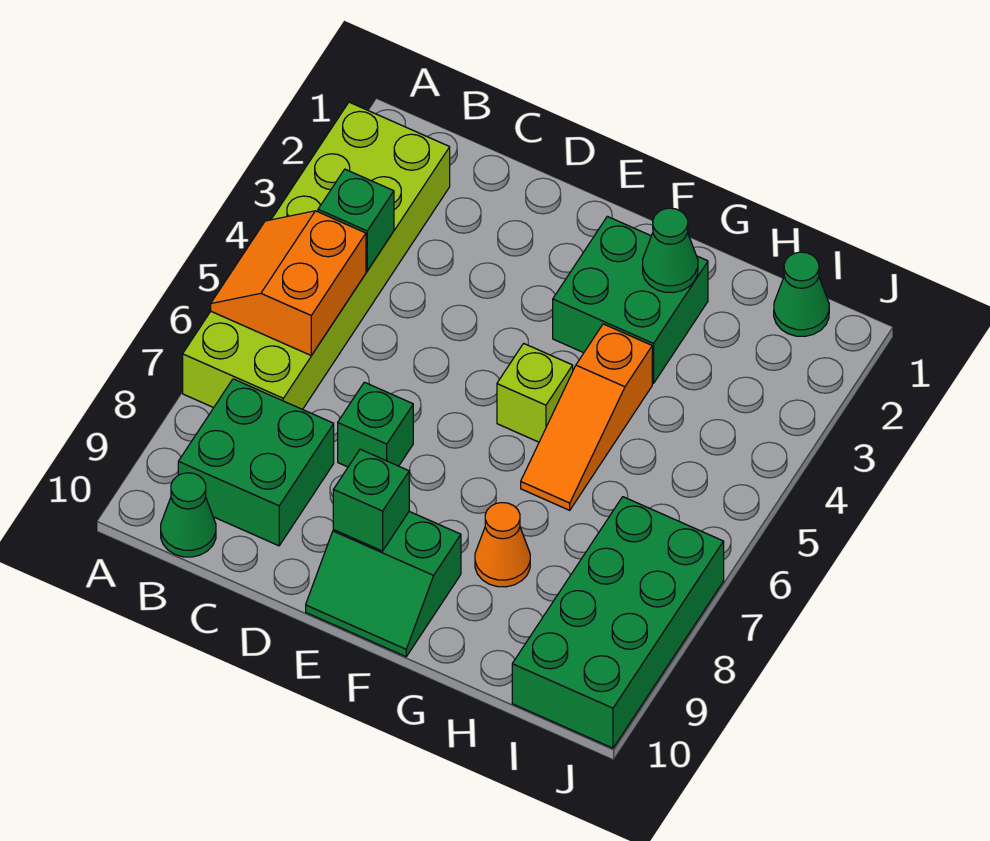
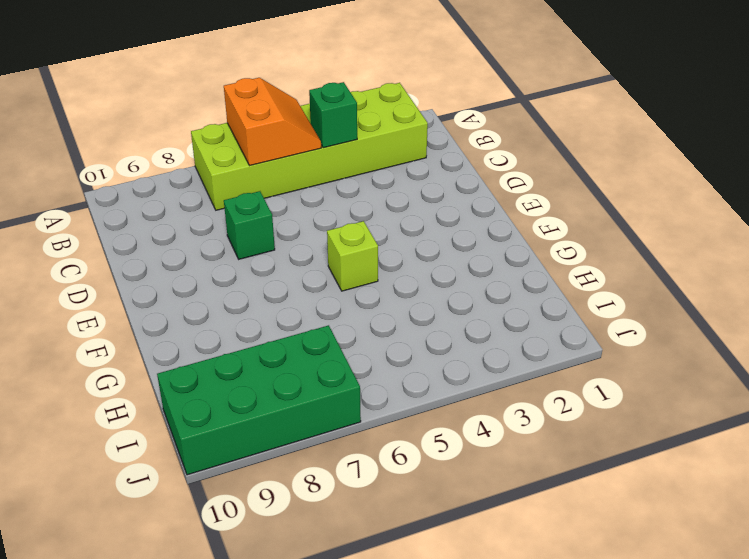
orange slope A5:B6 level 2 top 6 -> orange slope A5:B6 level 2 top B
none -> green brick B8:C9 level 1
none -> green cone B10 level 1
none -> green slope E9:F10 level 1 top 9

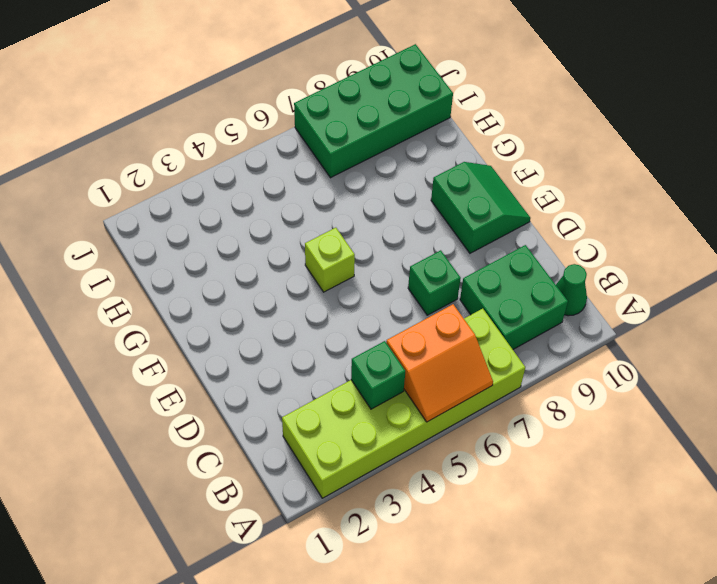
none -> green brick F2:G3 level 1
none -> orange slope G4:G6 level 1 top 4
none -> orange cone G8 level 1

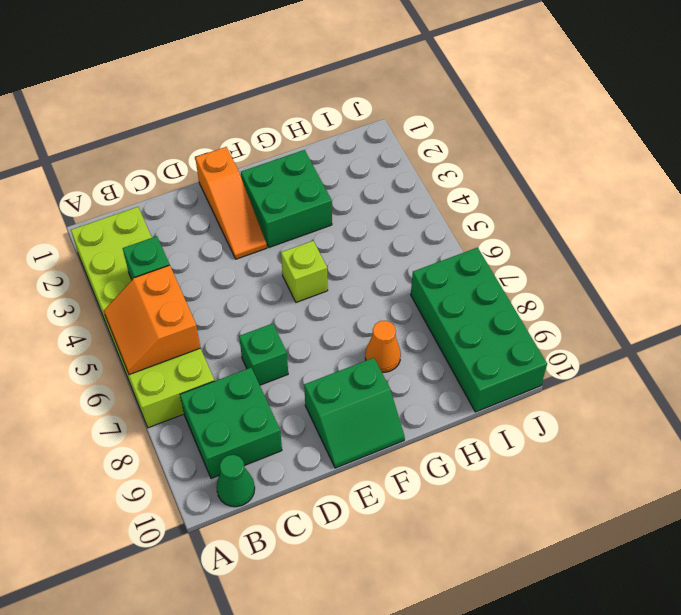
orange slope E1:E3 level 1 top 1 -> orange slope G4:G6 level 1 top 4
none -> green cone I1 level 1
none -> green brick E9 level 2
none -> green cone G2 level 2

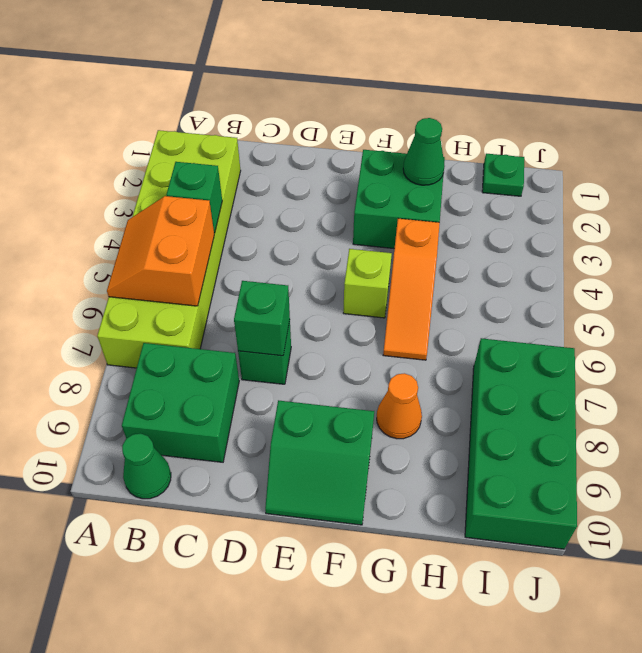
green brick D7 level 2 -> green brick E9 level 2
green plate I1 level 1 -> green cone I1 level 1

